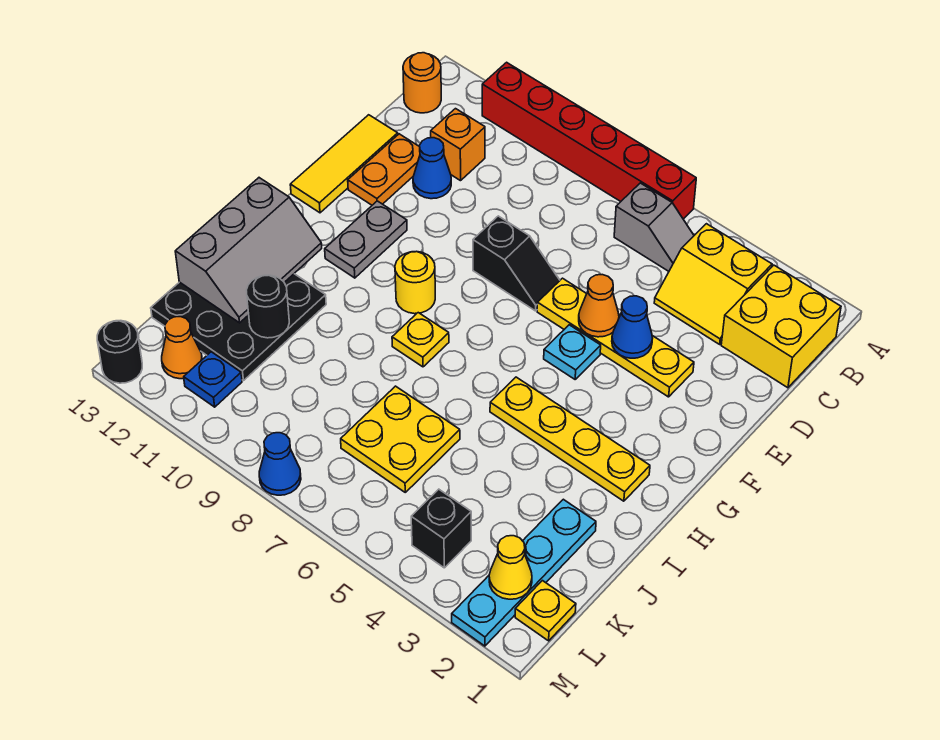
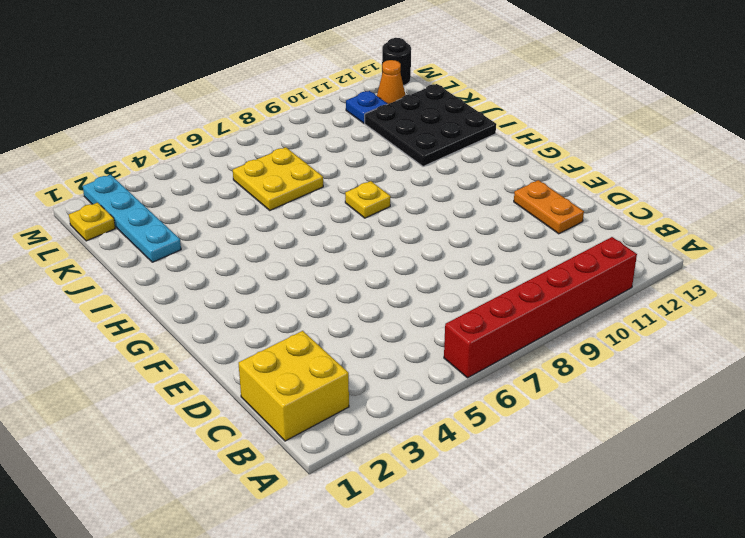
none -> yellow slope B3:C4 level 1 top B
none -> grey slope B5:B6 level 1 top 6
none -> orange round brick B13 level 1
none -> orange brick C11 level 1

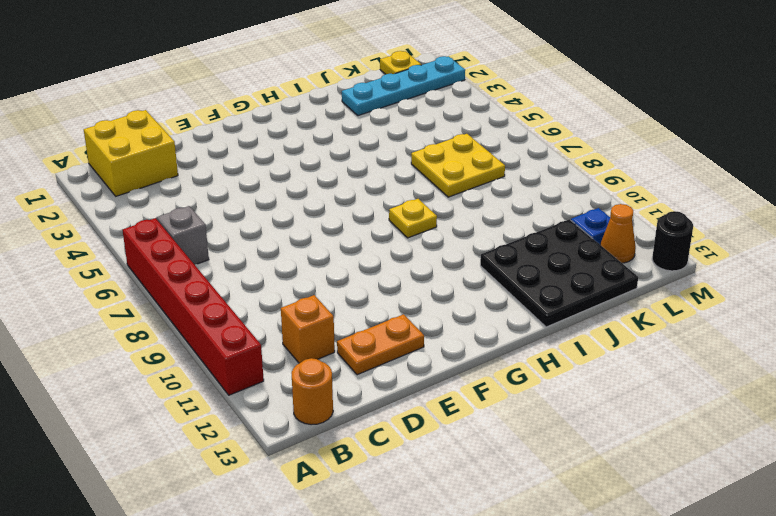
none -> yellow slope B3:C4 level 1 top B
none -> blue cone D11 level 1
none -> yellow tile D13:F13 level 1
none -> yellow plate E3:E6 level 1

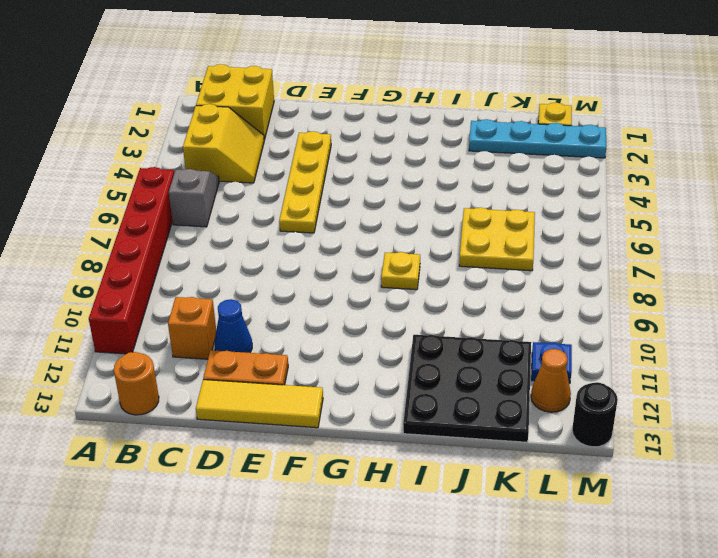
none -> black slope E7:E8 level 1 top 8
none -> cyan plate F5 level 1
none -> grey plate F11:G11 level 1
none -> yellow round brick G9 level 1

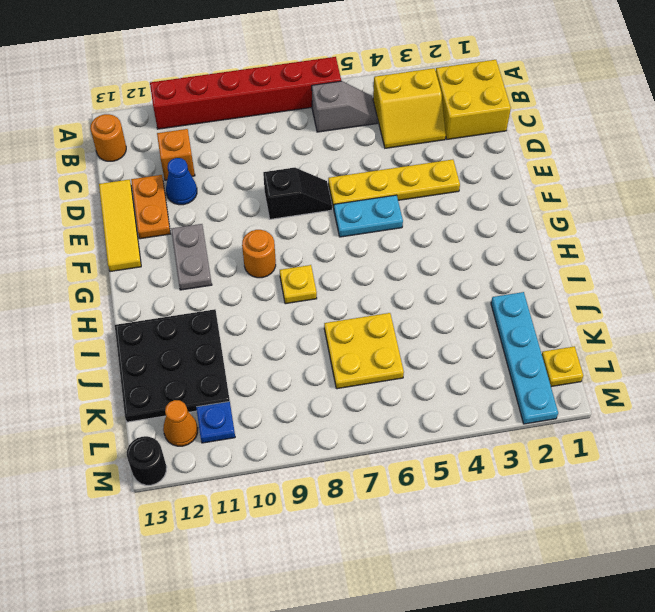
cyan plate F5:F6 level 1 -> cyan plate F5 level 1
orange round brick G9 level 1 -> yellow round brick G9 level 1
none -> yellow plate H2:H5 level 1
none -> black brick L4 level 1
none -> blue cone M8 level 1
none -> blue cone E4 level 2

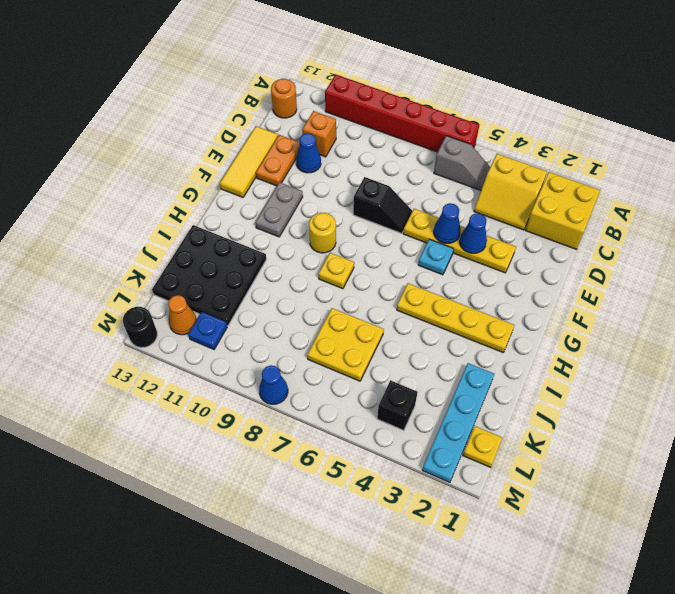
blue cone E5 level 2 -> orange cone E5 level 2
none -> grey slope H12:J13 level 2 top 13
none -> black round brick J11 level 2
none -> yellow cone L2 level 2

